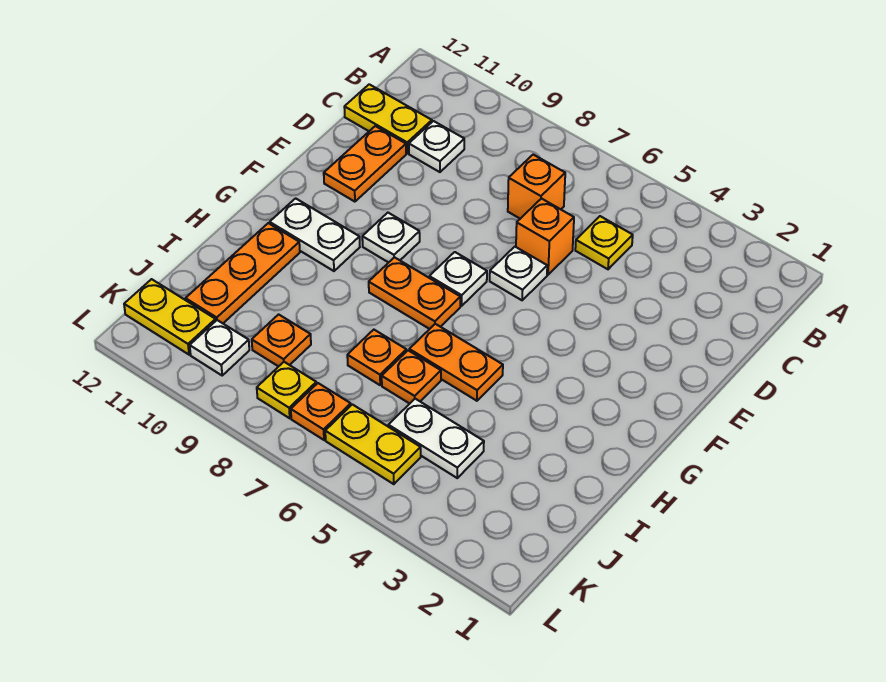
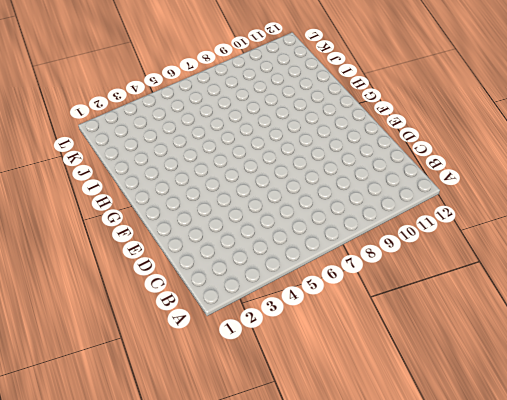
none -> yellow plate C5 level 1
none -> orange brick C7 level 1
none -> white plate C10 level 1

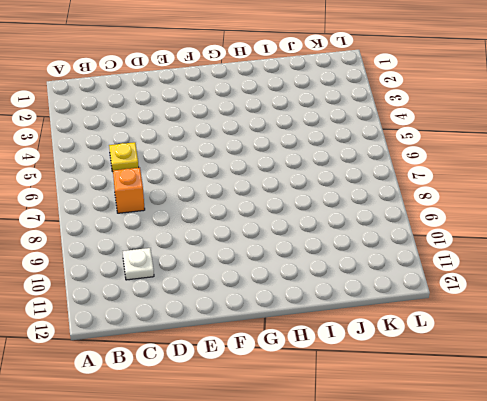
none -> yellow plate C11:C12 level 1
none -> orange brick D6 level 1
none -> orange plate D11:E11 level 1

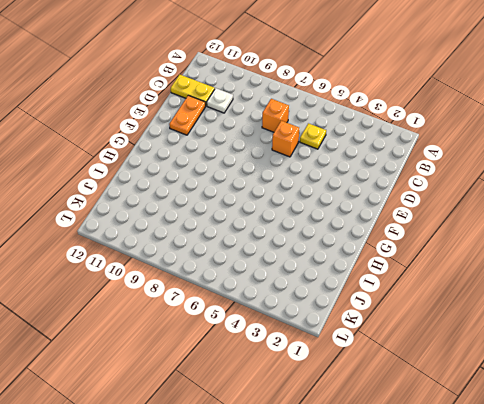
none -> white plate E6 level 1
none -> white plate F7 level 1
none -> white plate F9 level 1

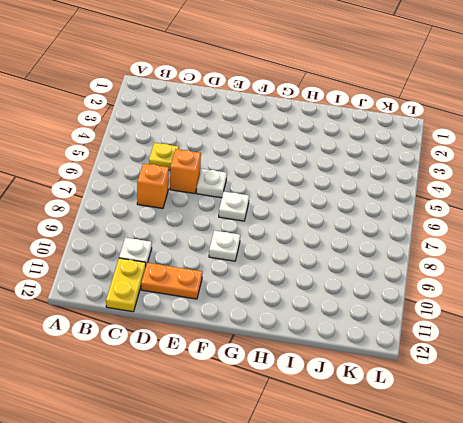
none -> orange plate G7:G8 level 1
none -> white plate G10:G11 level 1
none -> orange plate H5:H6 level 1

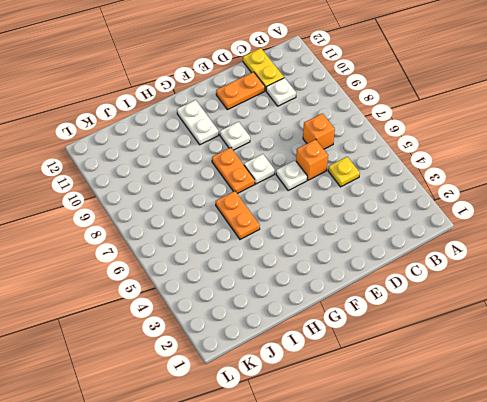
none -> orange plate H11:J11 level 1
none -> orange plate I6 level 1
none -> orange plate I7 level 1

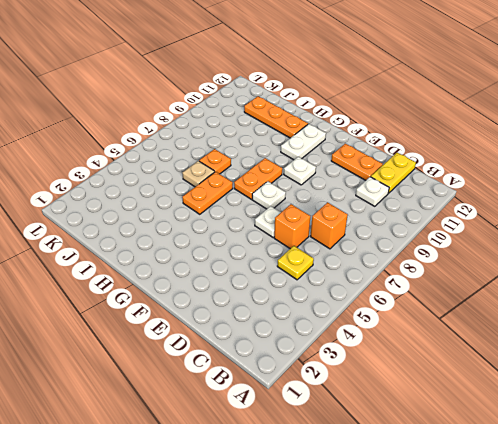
tan plate I6 level 1 -> orange plate I6 level 1
none -> white plate J4:J5 level 1
none -> orange plate J9 level 1
none -> yellow plate K5:K6 level 1

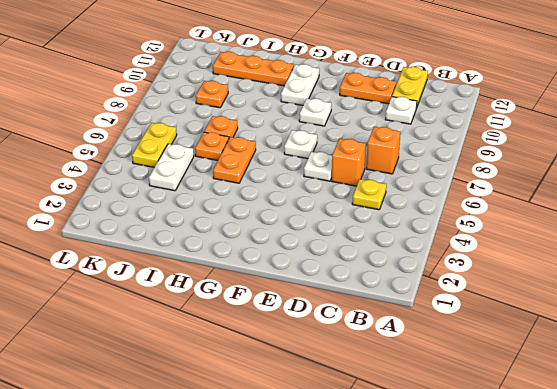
none -> orange plate G7:G8 level 1
none -> orange plate K7 level 1
none -> yellow plate K8 level 1

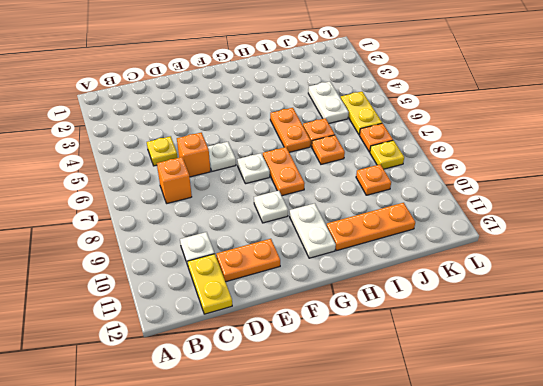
none -> white plate K10 level 1
none -> yellow plate K11:K12 level 1

